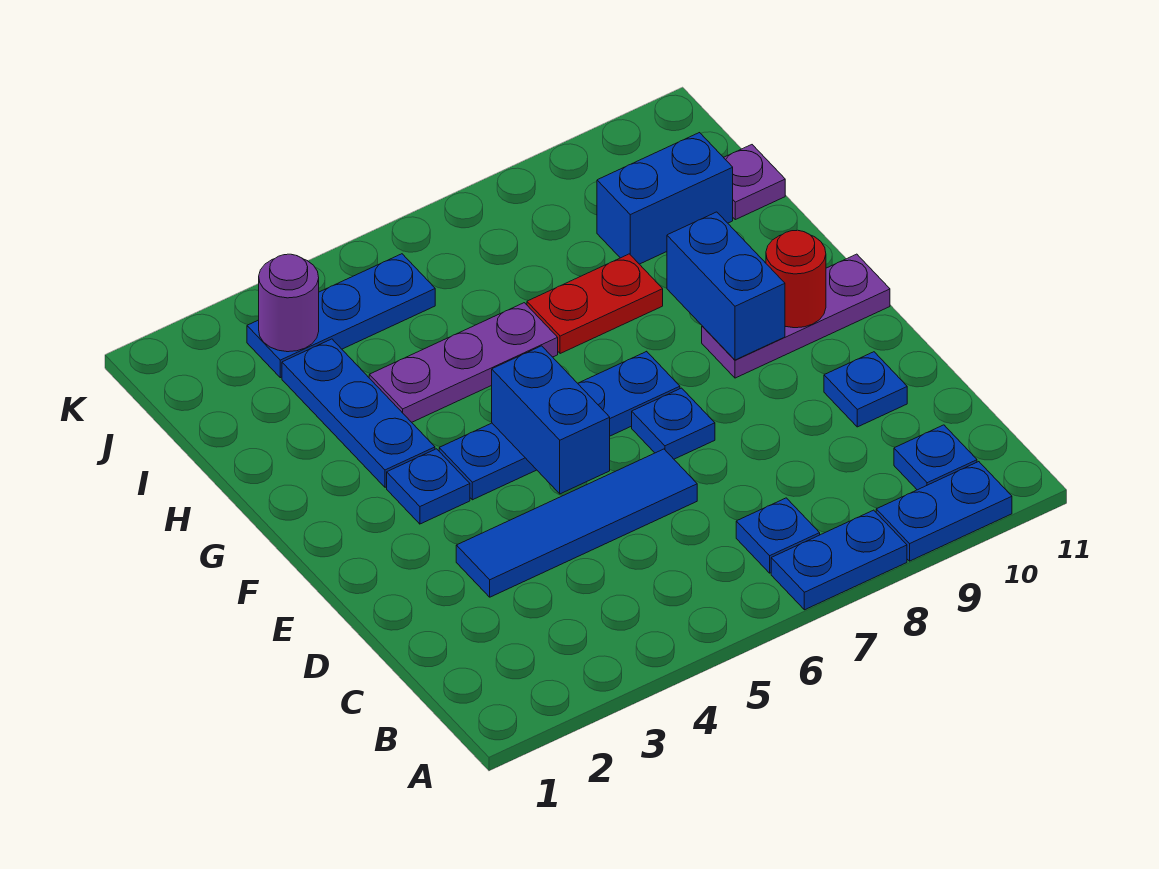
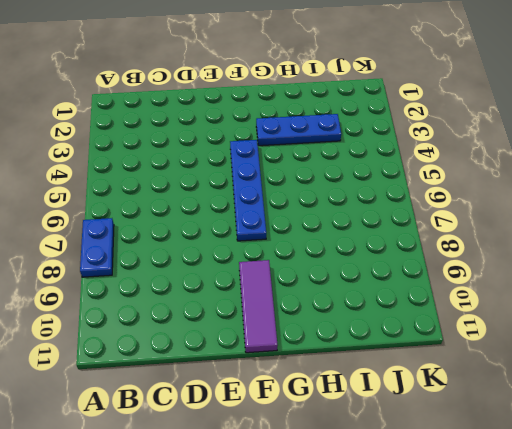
purple tile F9:F11 level 1 -> purple plate F9:F11 level 1
none -> blue plate A9:A10 level 1
none -> blue plate B7 level 1
none -> blue plate B10 level 1

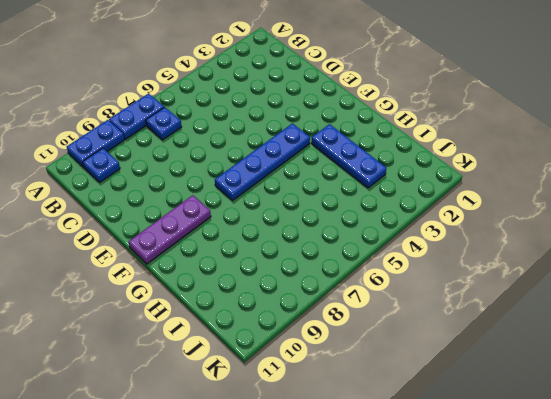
none -> blue tile D3:D6 level 1
none -> blue plate D10 level 1
none -> blue plate E7 level 1

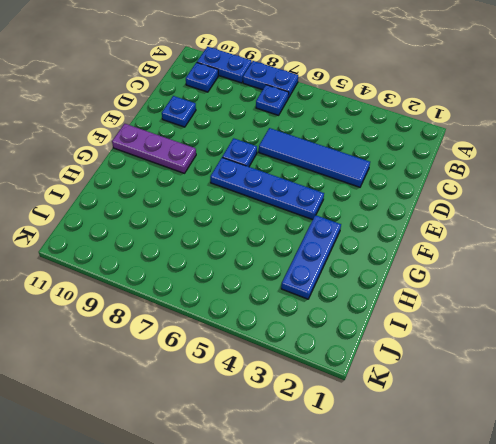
none -> blue plate F3 level 1
none -> purple plate H4:H6 level 1
none -> red plate H7:H8 level 1

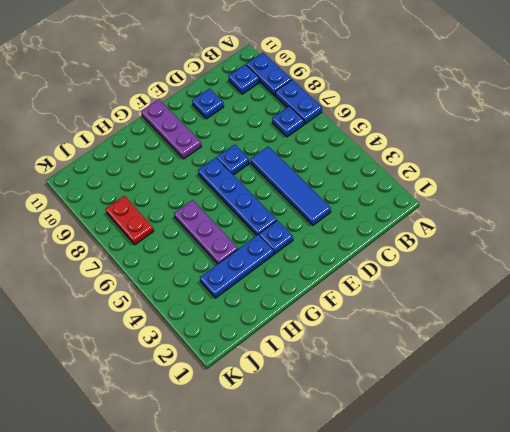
red plate J7:J8 level 1 -> red plate H7:H8 level 1
none -> blue brick I9:I10 level 1
none -> purple plate I11 level 1
none -> blue plate J3:J5 level 1

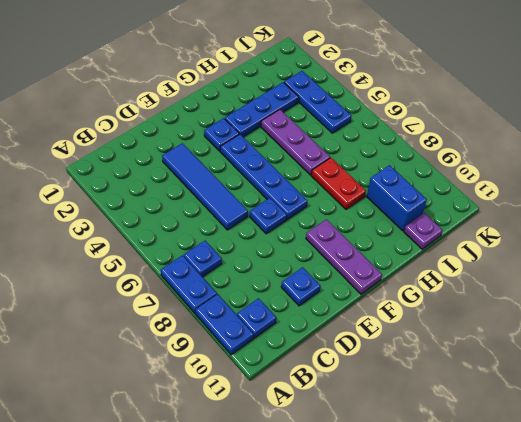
none -> blue brick E5:F5 level 2
none -> blue brick F9:G9 level 2
none -> red round brick F10 level 2

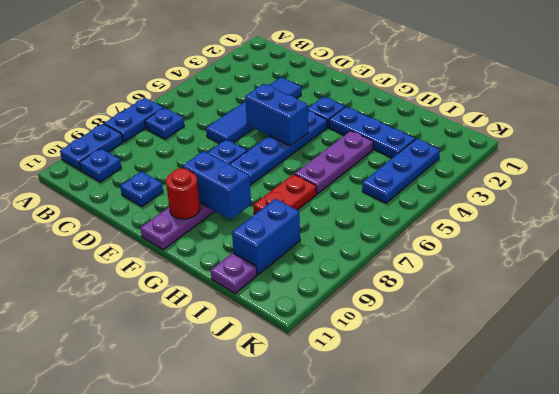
none -> purple round brick J3 level 2

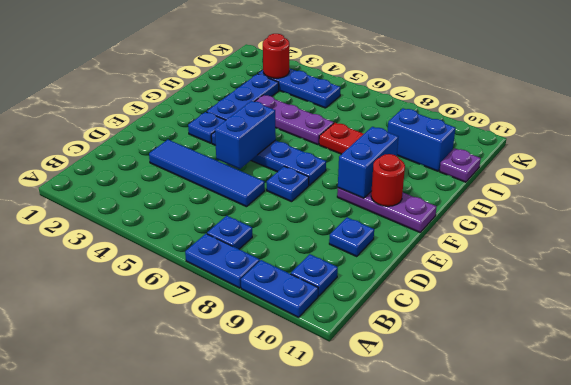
red round brick J3 level 2 -> purple round brick J3 level 2

